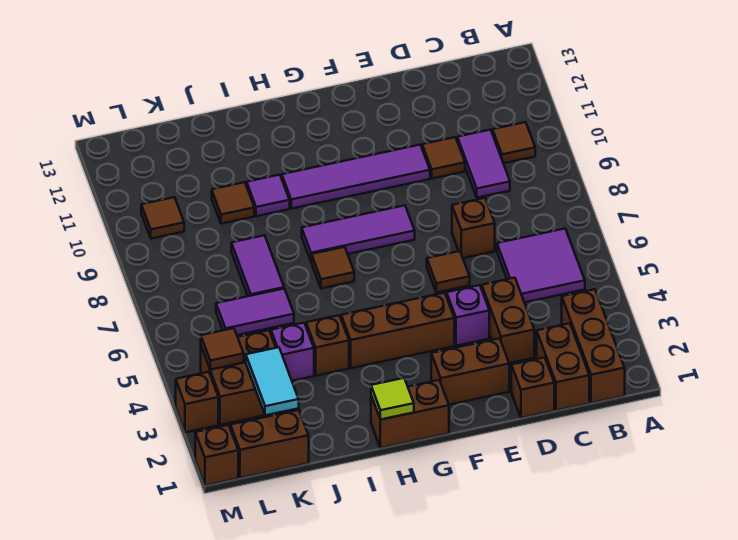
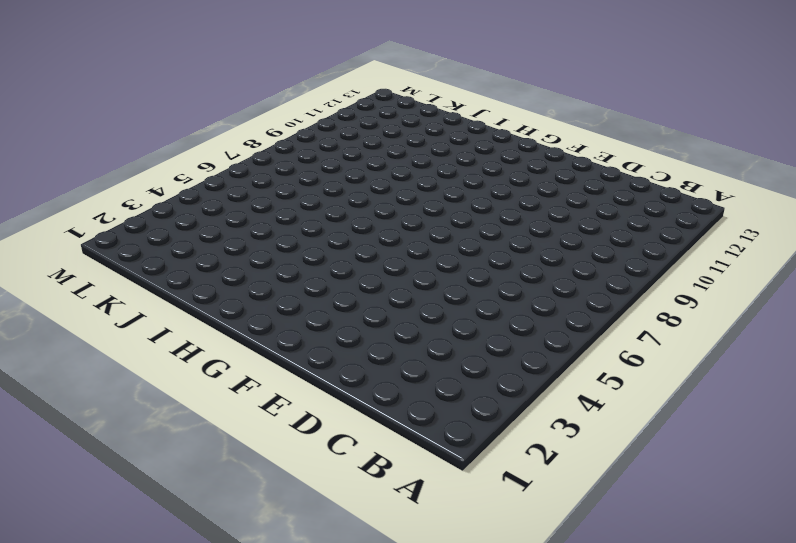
none -> brown brick B1:B3 level 1
none -> purple tile B5:C6 level 1
none -> brown tile B10 level 1
none -> brown brick C1:C2 level 1

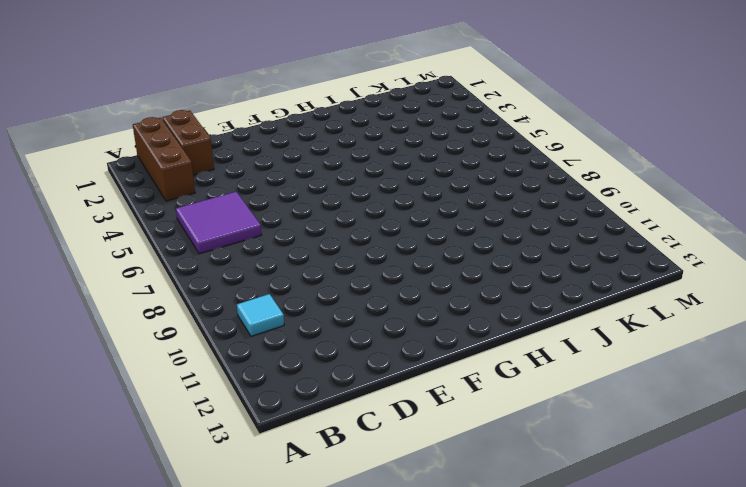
cyan tile B10 level 1 -> brown tile B10 level 1
none -> purple tile C9:C10 level 1
none -> brown brick D1 level 1
none -> brown brick D3:D4 level 1
none -> brown brick D7 level 1

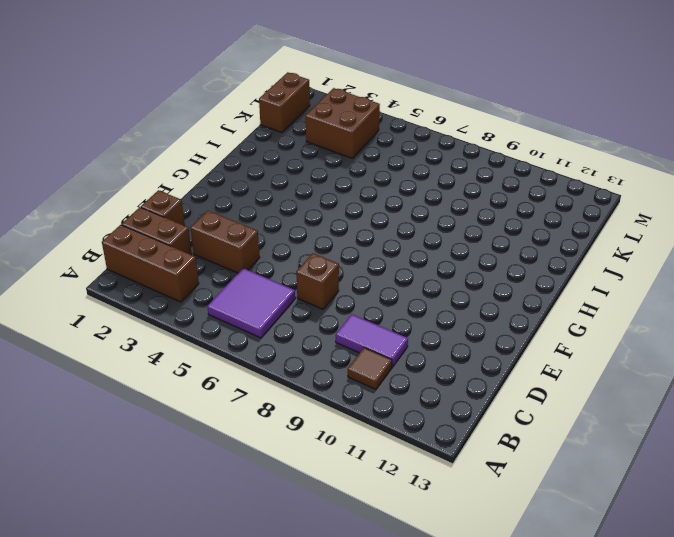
none -> brown tile D10 level 1
none -> brown brick E2:F2 level 1
none -> purple brick E4 level 1
none -> brown tile E6 level 1

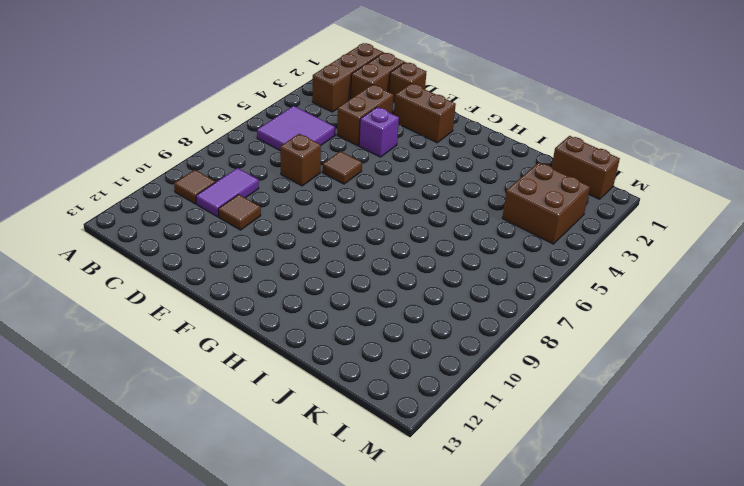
none -> purple tile E10:H10 level 1
none -> brown brick F4:H4 level 1
none -> purple tile F8:H8 level 1
none -> brown brick G1:H1 level 1

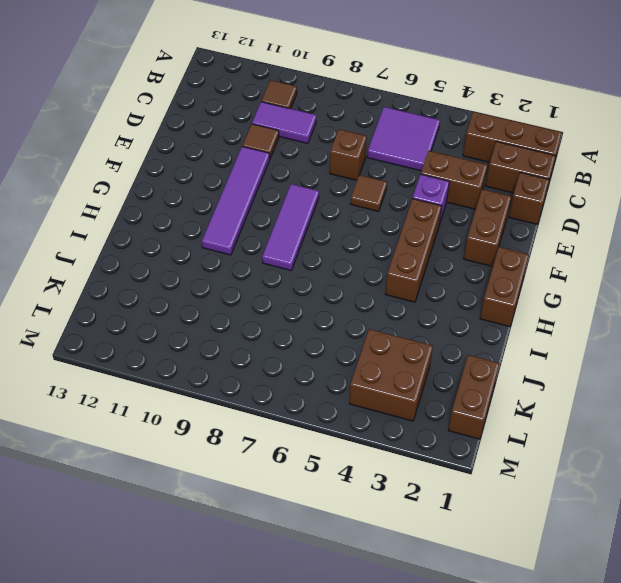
none -> brown tile H7 level 1
none -> brown brick I4 level 1
none -> purple tile I10 level 1
none -> purple brick J4 level 1

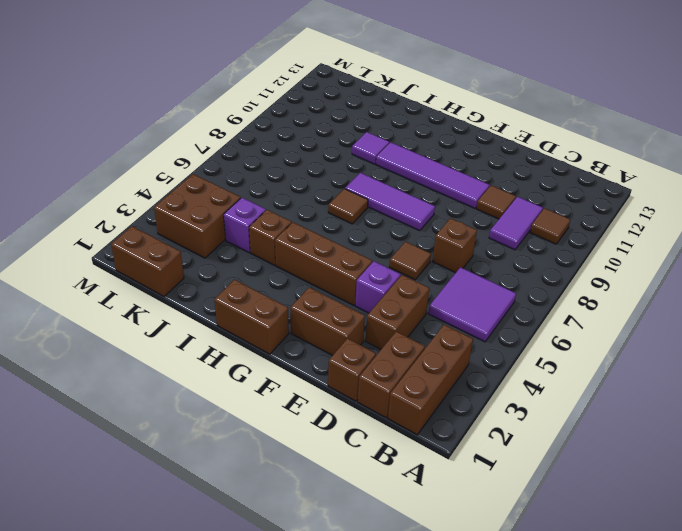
none -> purple tile J6:K6 level 1
none -> purple tile J7:J8 level 1
none -> brown tile J10 level 1
none -> brown tile L10 level 1

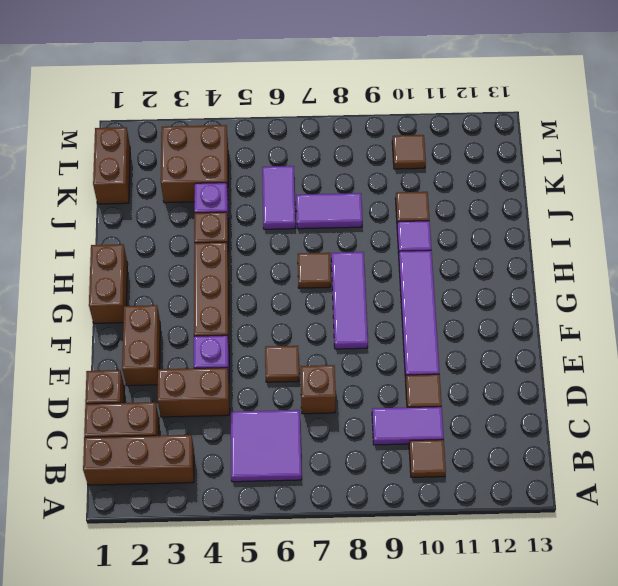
none -> brown brick M1 level 1
none -> brown brick M3 level 1
none -> lime tile H1 level 2
none -> cyan tile K2:K3 level 2

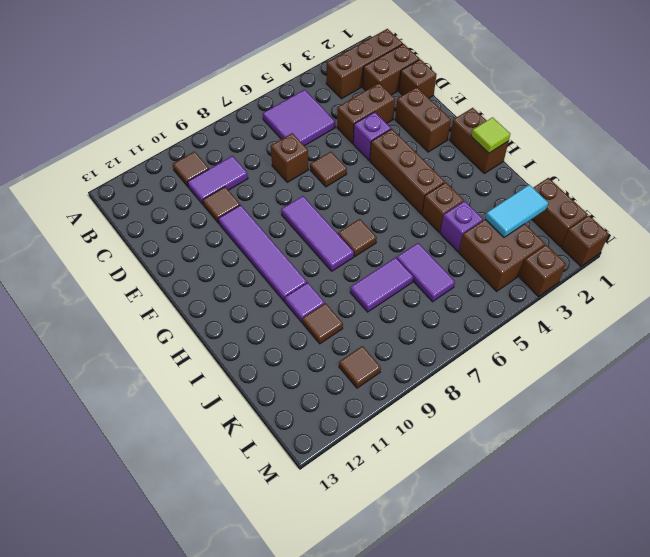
none -> brown tile L4 level 2

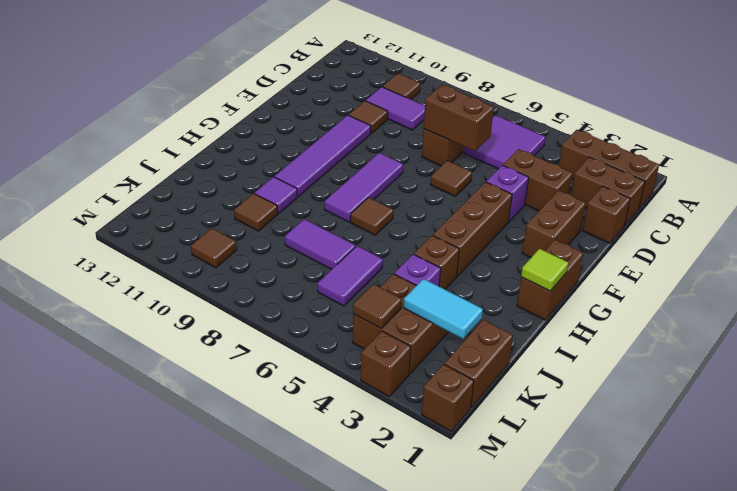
brown brick D6:D7 level 2 -> none

